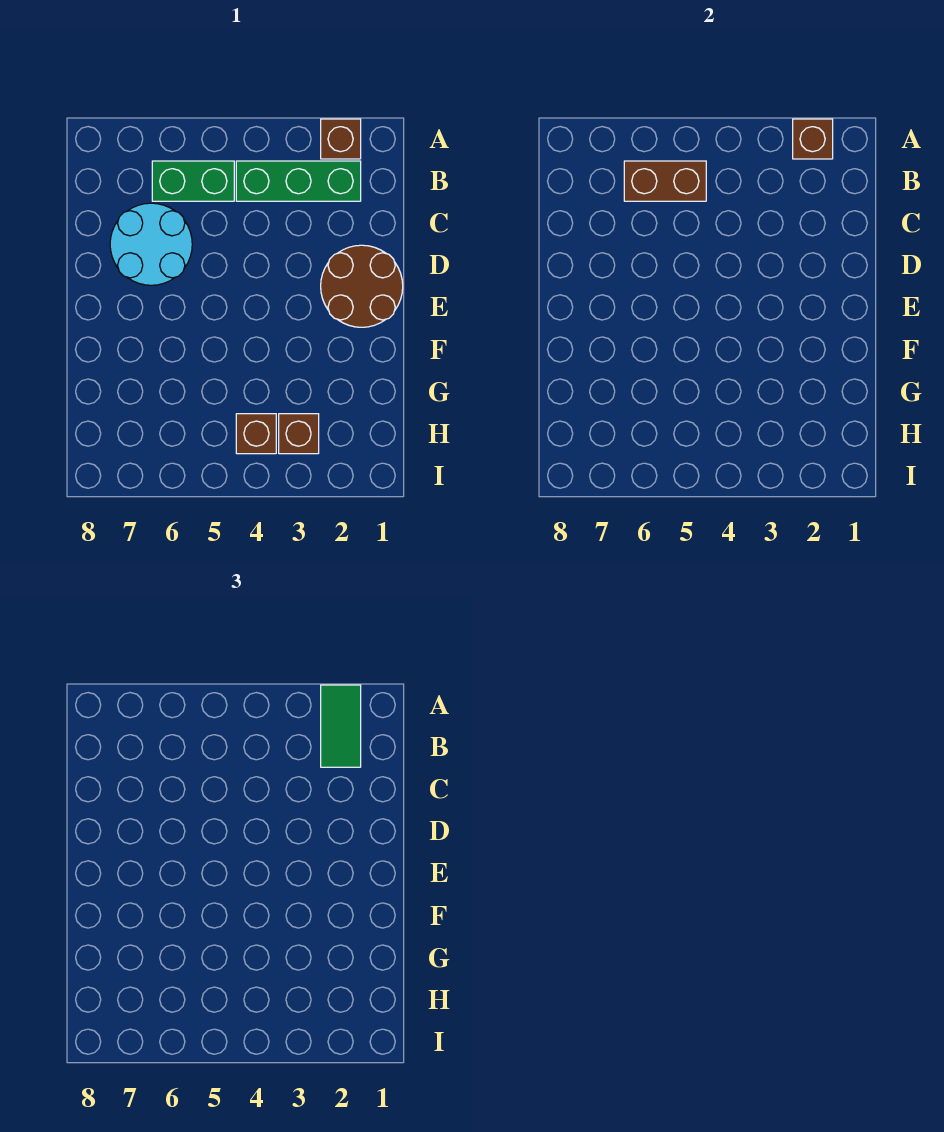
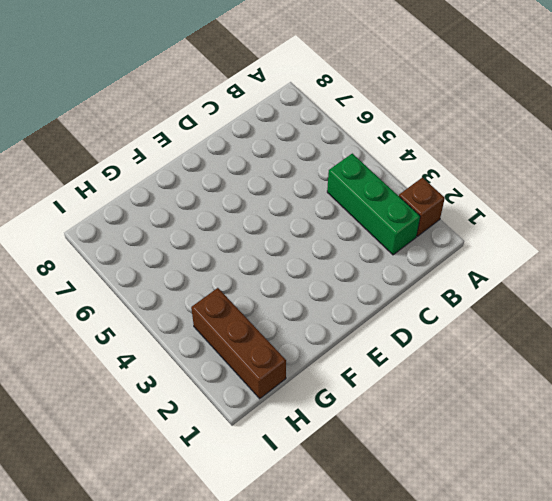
brown brick H1:H3 level 1 -> brown brick H3 level 1
none -> green brick B5:B6 level 1
none -> cyan round brick C6:D7 level 1

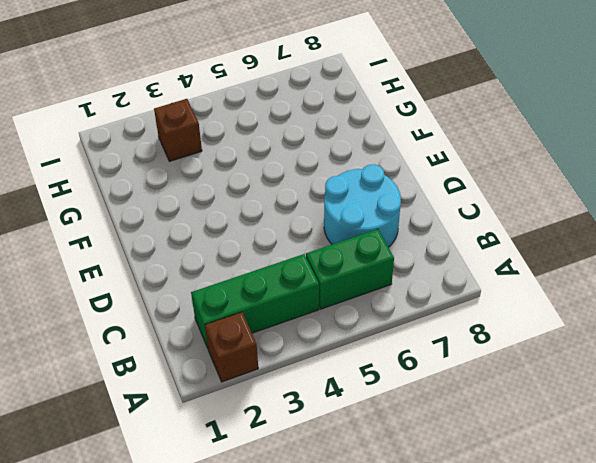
none -> brown round brick D1:E2 level 1
none -> brown brick H4 level 1

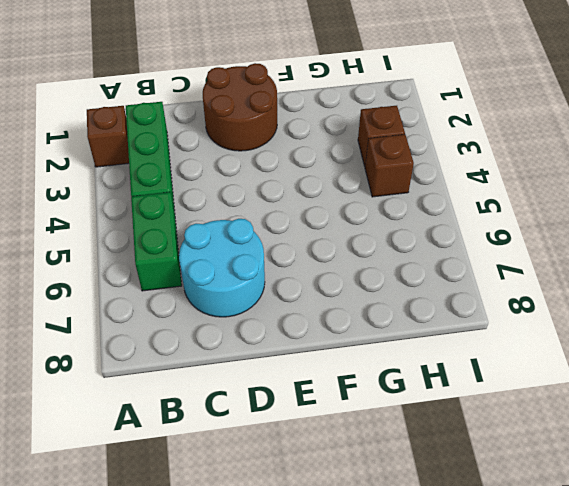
none -> brown brick A2 level 2
none -> brown brick B5:B6 level 2

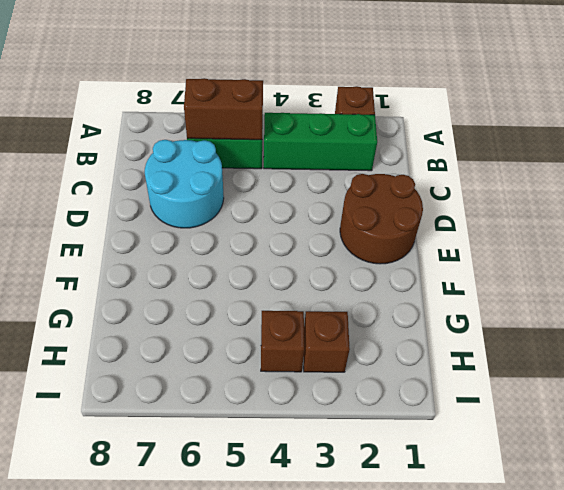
none -> brown brick A2 level 2
none -> green tile A2:B2 level 3

